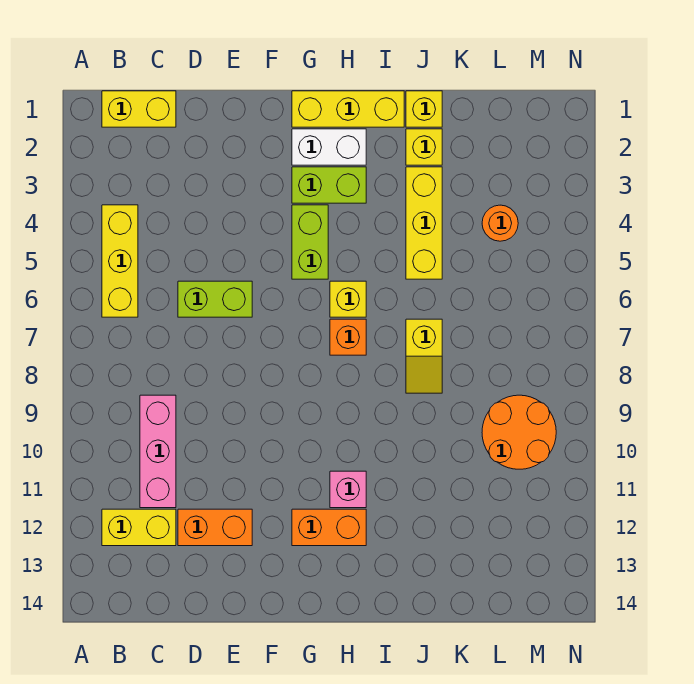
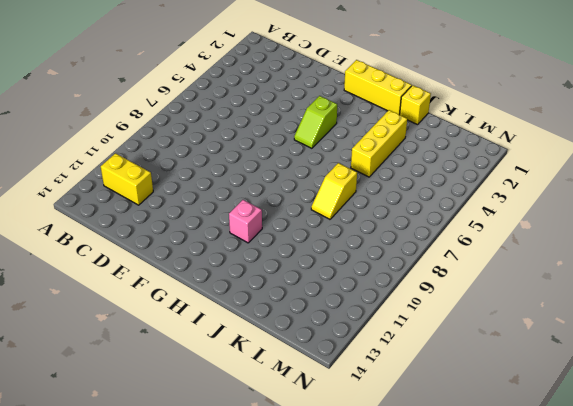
lime slope G4:G5 level 1 top 4 -> lime brick G4:G5 level 1
none -> yellow brick B1:C1 level 1
none -> yellow brick B4:B6 level 1
none -> pink brick C9:C11 level 1

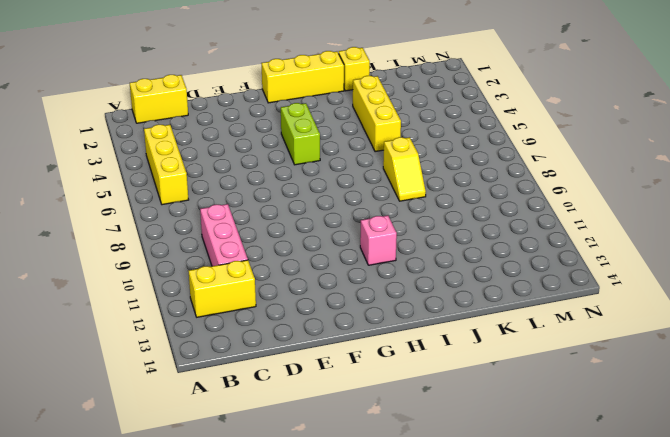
none -> lime brick D6:E6 level 1
none -> orange brick D12:E12 level 1
none -> white brick G2:H2 level 1

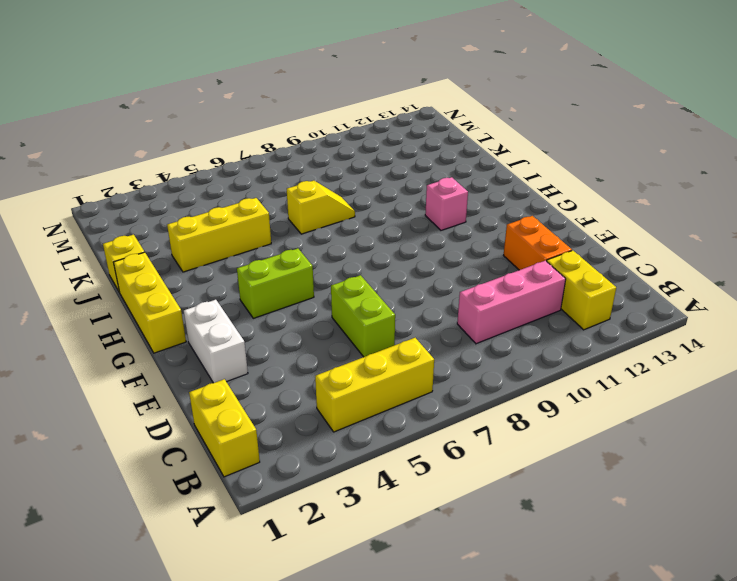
white brick E2:F2 level 1 -> white brick G2:H2 level 1
none -> lime brick G3:H3 level 1
none -> orange brick G12:H12 level 1
none -> yellow brick H6 level 1

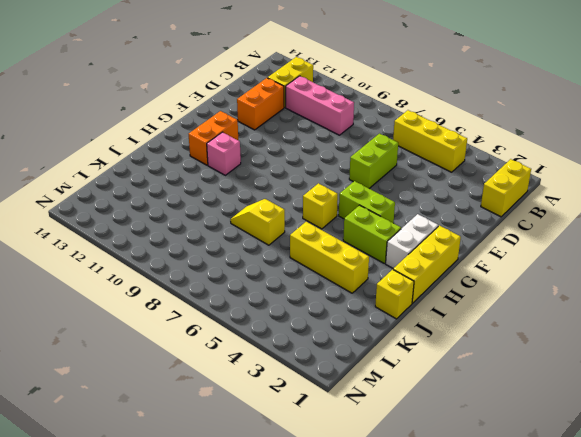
lime brick H3:H4 level 1 -> lime brick G3:H3 level 1
none -> orange brick H7 level 1
none -> yellow brick J2 level 1
none -> orange round brick L4 level 1

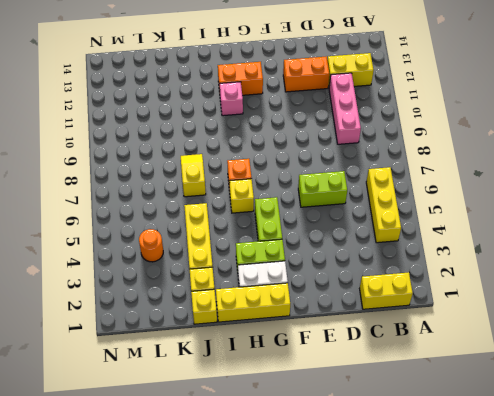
none -> orange round brick L9:M10 level 1

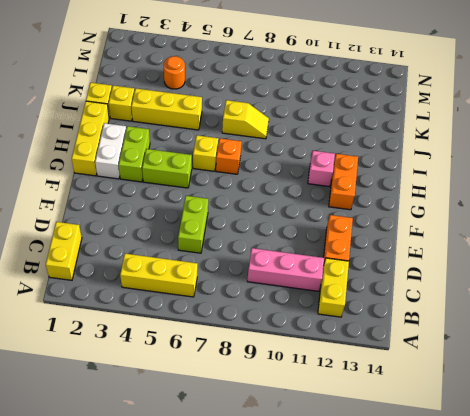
none -> orange round brick L9:M10 level 1

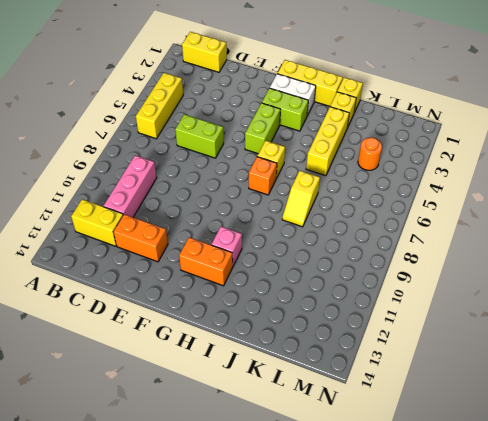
none -> orange round brick L9:M10 level 1

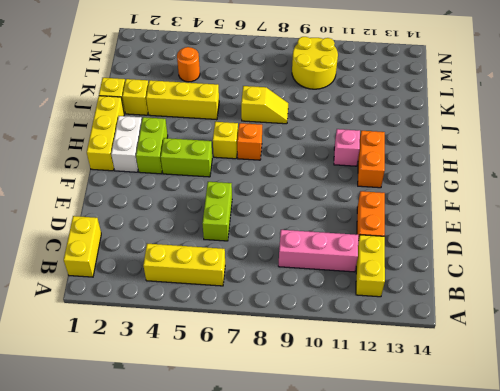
yellow round brick L9:M10 level 1 -> orange round brick L9:M10 level 1

